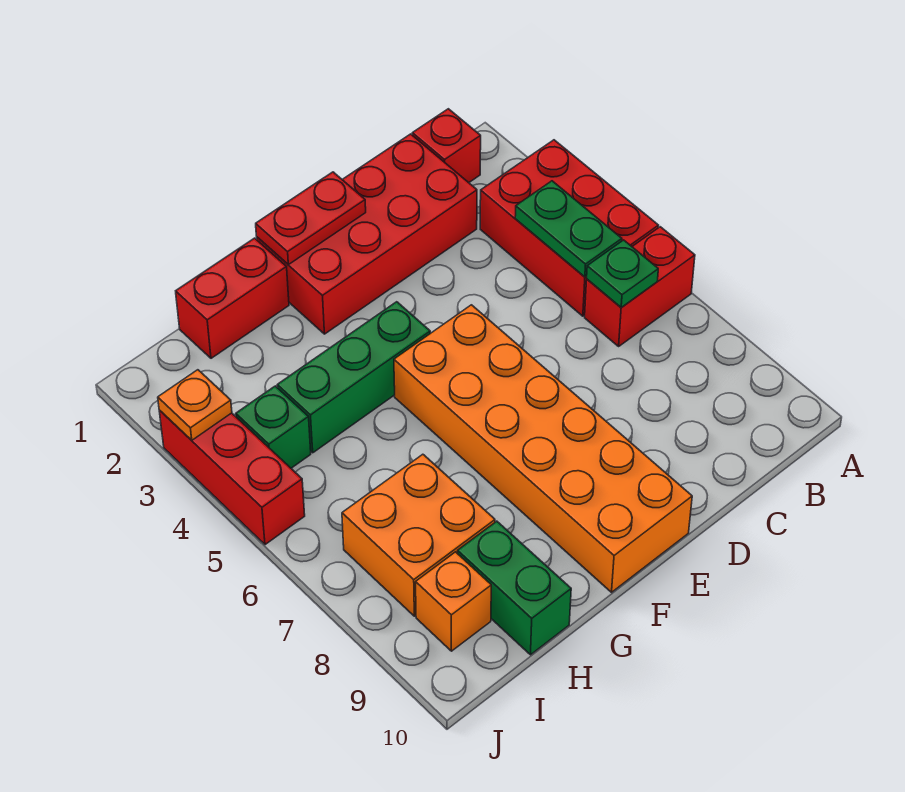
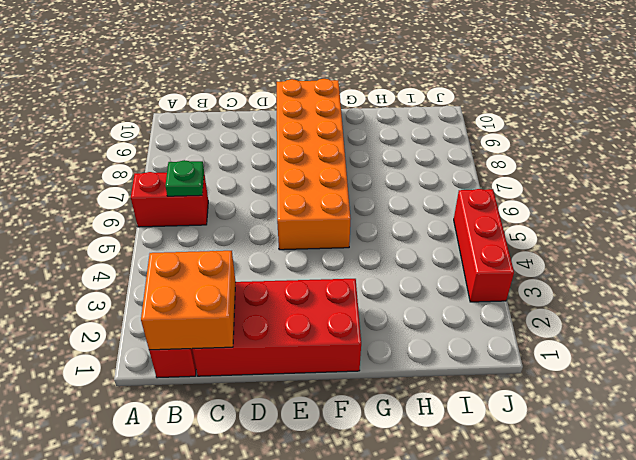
orange brick B1:C2 level 2 -> orange brick H7:I8 level 1
none -> red brick A3:B5 level 1
none -> green brick F4:H4 level 1
none -> red brick G1:H1 level 1

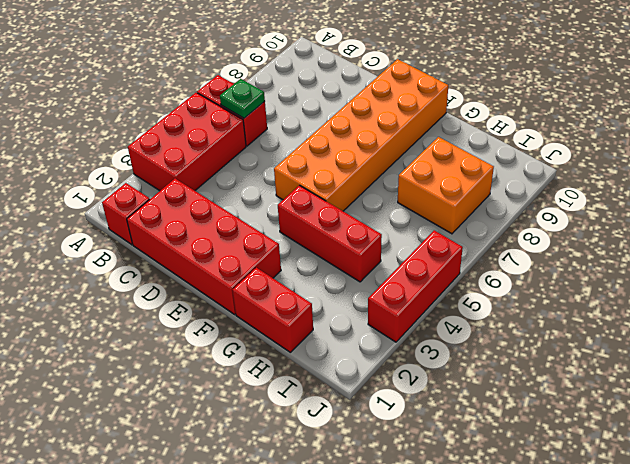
red brick F4:H4 level 1 -> green brick F4:H4 level 1
none -> green brick H9:H10 level 1
none -> green brick I4 level 1
none -> orange brick I9 level 1

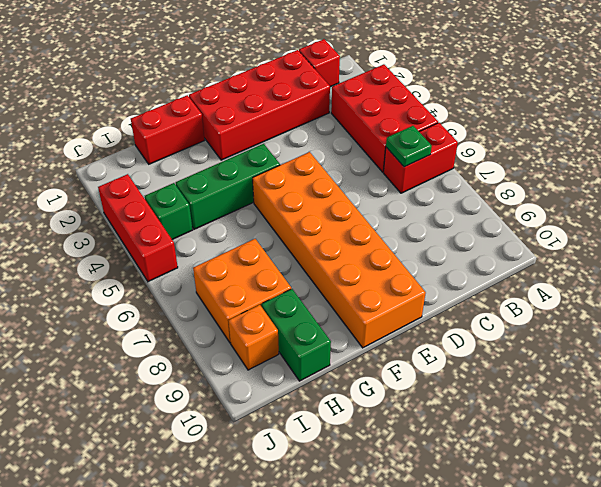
none -> green plate B4:B5 level 2
none -> red plate E1:F1 level 2
none -> orange plate J3 level 2

